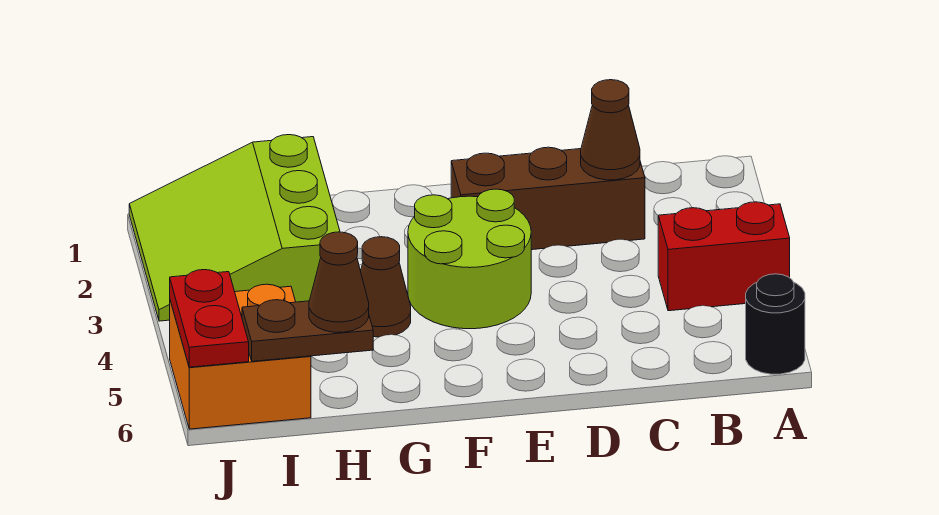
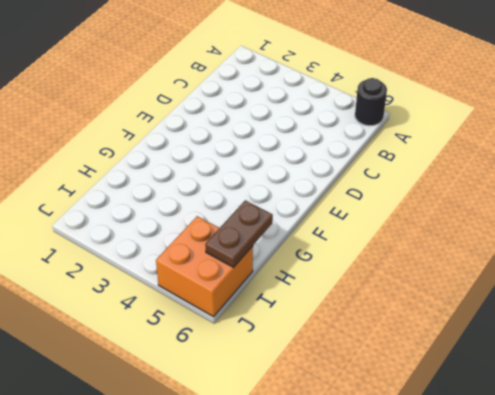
none -> red brick A4:B4 level 1
none -> brown brick C2:E2 level 1

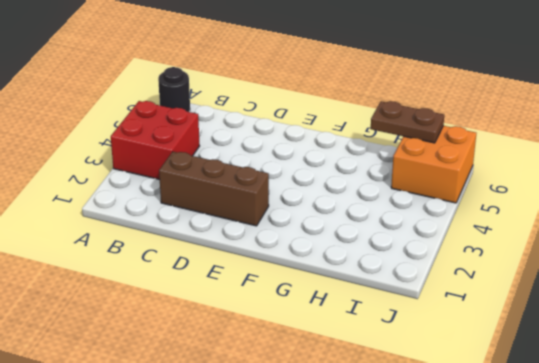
red brick A3:B4 level 1 -> red brick A4:B4 level 1
none -> lime round brick E3:F4 level 1
none -> brown cone G4 level 1

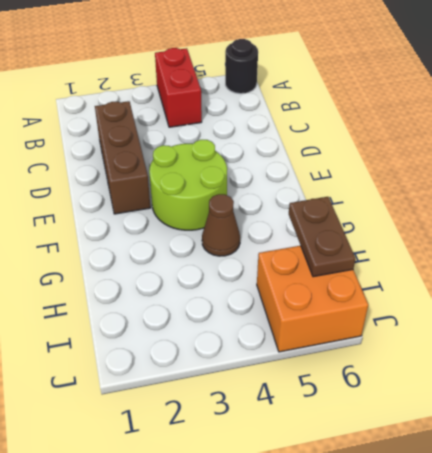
none -> lime slope H1:J3 level 1 top H
none -> brown cone C2 level 2

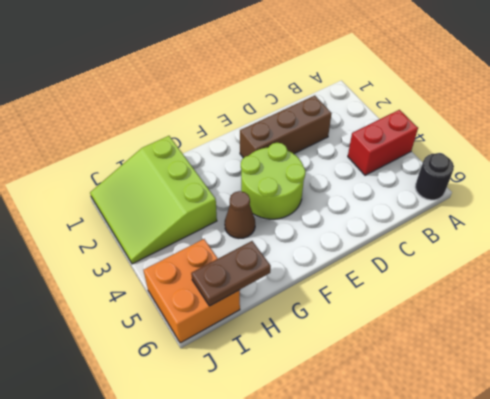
none -> brown cone C2 level 2
none -> red plate J5:J6 level 2

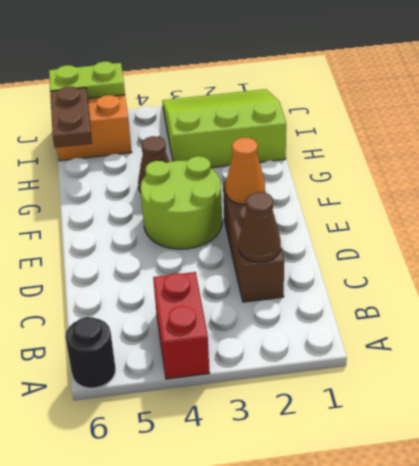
orange cone E2 level 2 -> none
lime plate J5:J6 level 2 -> red plate J5:J6 level 2
none -> brown cone H6 level 3

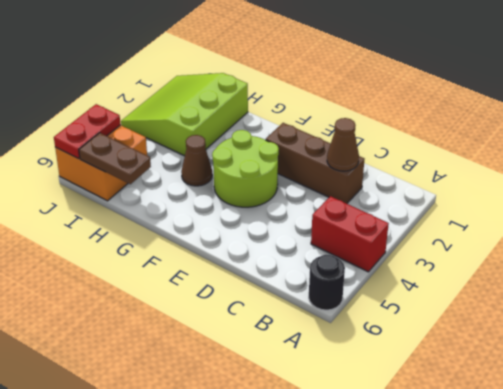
none -> brown cone H6 level 3

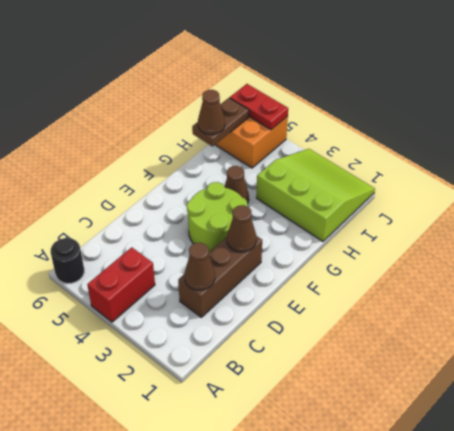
brown cone E2 level 2 -> none

